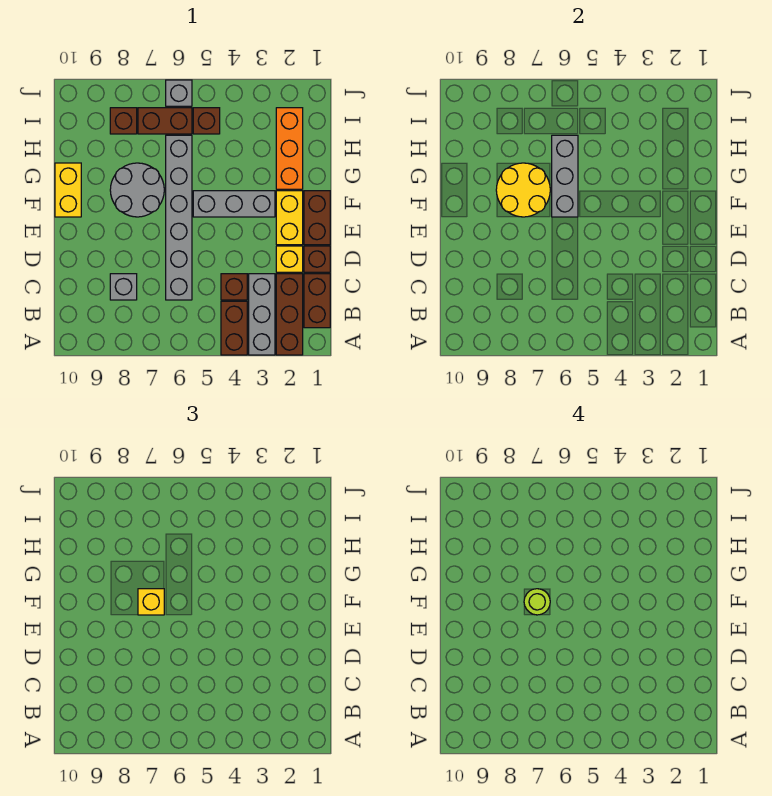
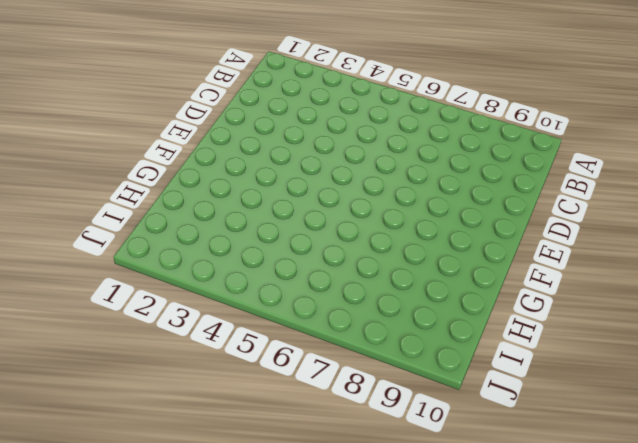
none -> brown brick A2:C2 level 1
none -> grey brick A3:C3 level 1
none -> brown brick A4:B4 level 1

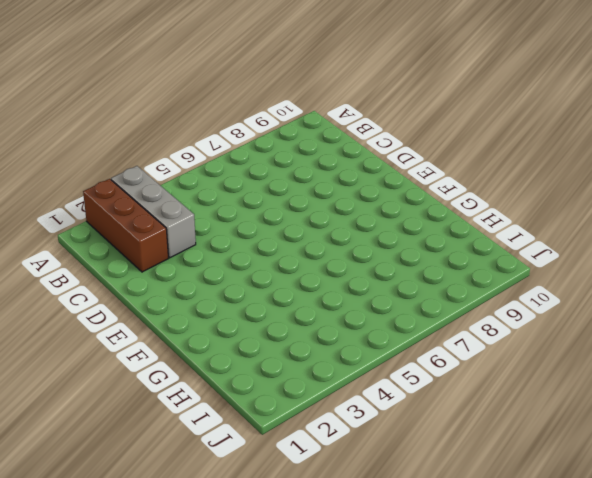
none -> brown brick A4:B4 level 1
none -> brown brick B1:C1 level 1
none -> brown brick C4 level 1

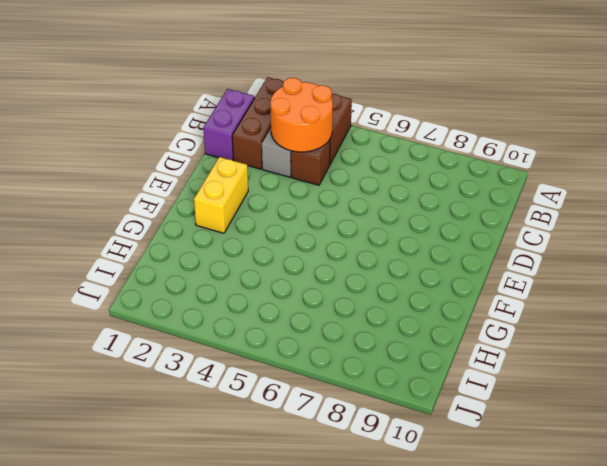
purple brick B1:C1 level 1 -> brown brick B1:C1 level 1
orange round brick B3:C4 level 2 -> none
none -> grey brick C6:H6 level 1
none -> grey brick C8 level 1
none -> brown brick D1 level 1

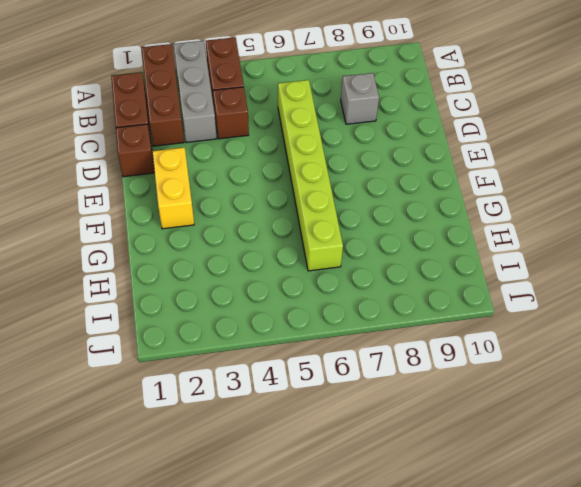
lime brick C6:H6 level 1 -> grey brick C6:H6 level 1
none -> yellow brick D2 level 1
none -> brown brick E1:F1 level 1
none -> grey brick F3:F5 level 1

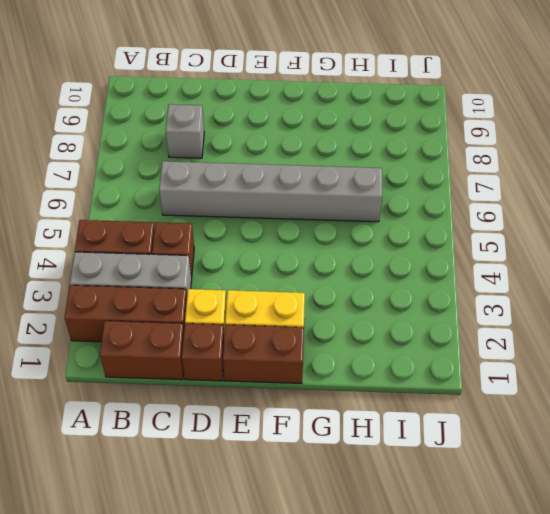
none -> grey brick F3:F5 level 1
none -> grey round brick F7:G8 level 1
none -> yellow brick F10:G10 level 1

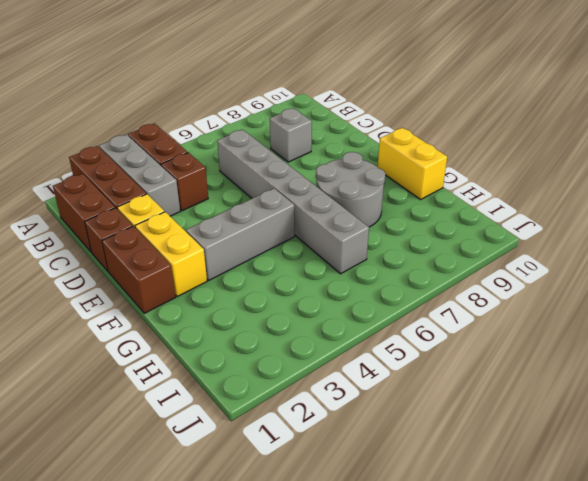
none -> orange brick G2:I2 level 1
none -> brown brick I5 level 1
none -> brown brick I6:I7 level 1

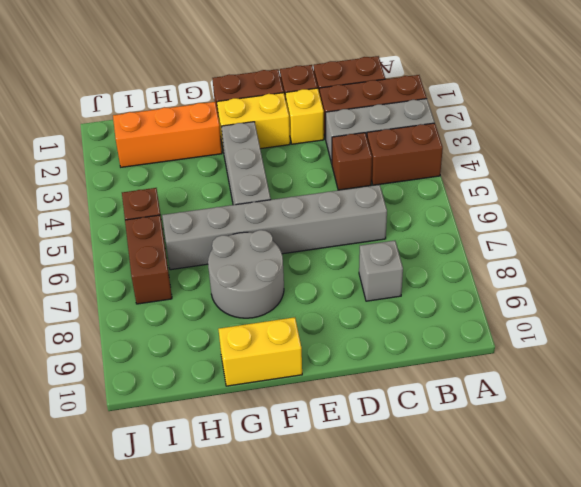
none -> brown brick I8 level 1
none -> grey brick J6 level 1
none -> grey brick F6:H6 level 2

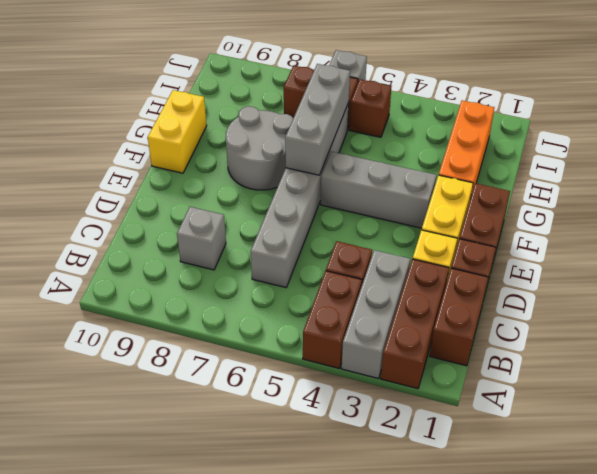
none -> brown brick I8 level 1
none -> yellow round brick F7:G8 level 2
none -> yellow brick F7 level 3

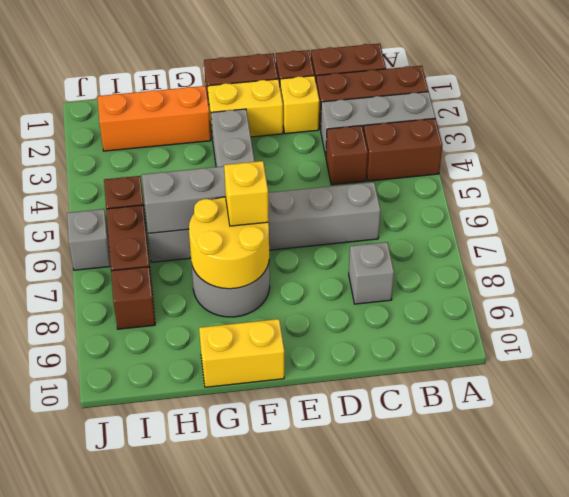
none -> lime round brick F7 level 4

